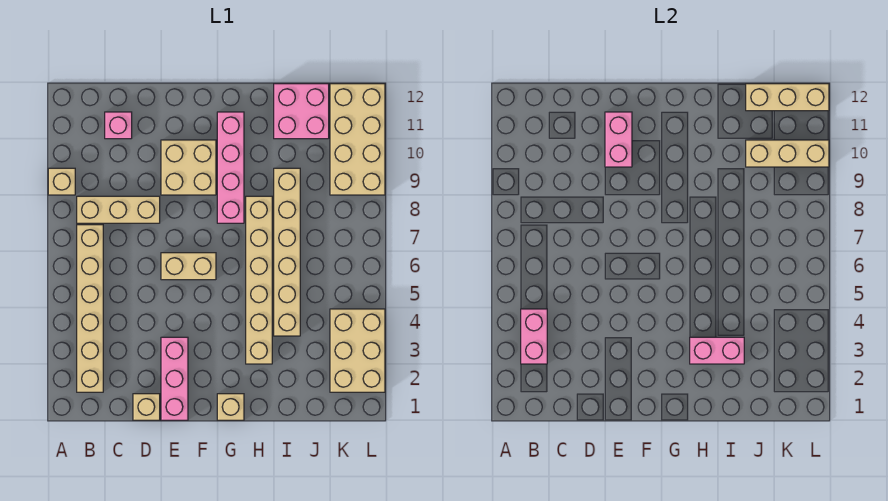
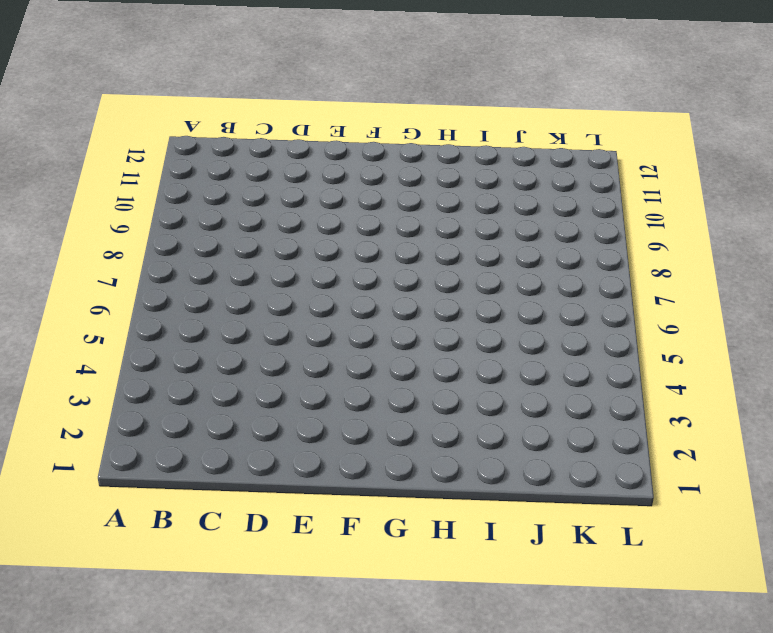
none -> tan brick A9 level 1
none -> tan brick B2:B7 level 1
none -> tan brick B8:D8 level 1

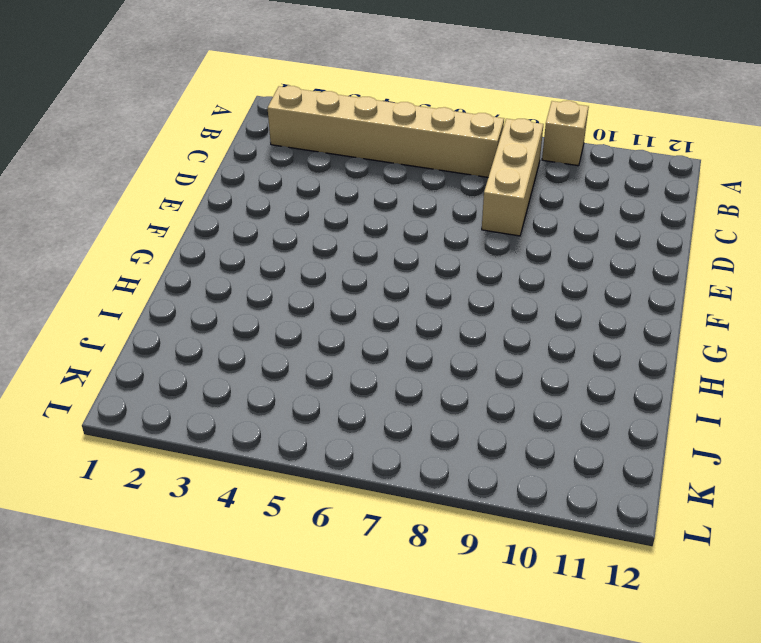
none -> pink brick C11 level 1
none -> tan brick D1 level 1
none -> pink brick E1:E3 level 1

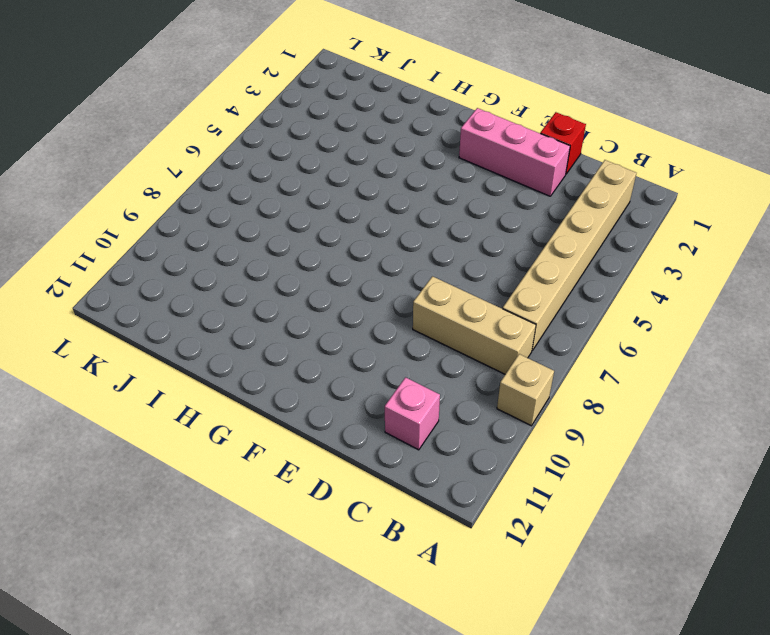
red brick D1 level 1 -> tan brick D1 level 1
pink brick D2:F2 level 1 -> pink brick E1:E3 level 1
none -> tan brick E6:F6 level 1
none -> tan brick E9:F10 level 1
none -> tan brick G1 level 1

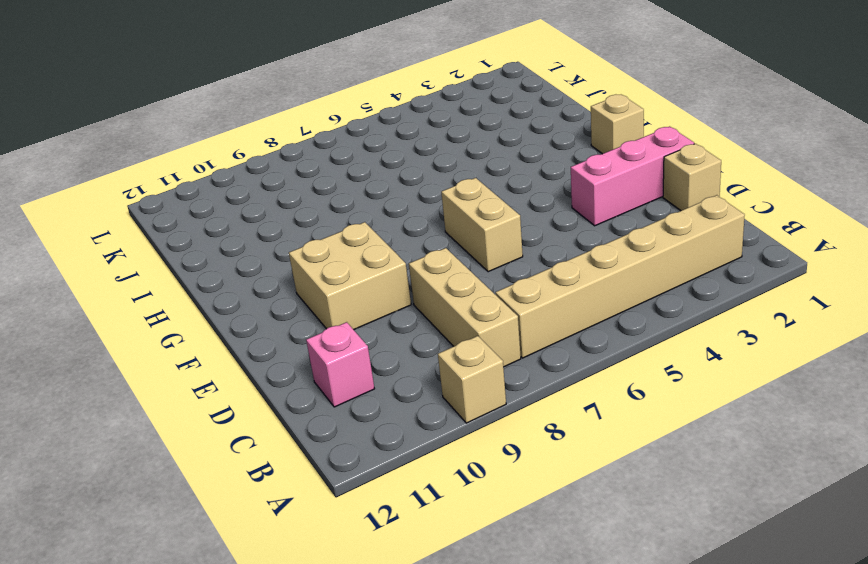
none -> pink brick G8:G11 level 1
none -> tan brick H3:H8 level 1
none -> tan brick I4:I9 level 1

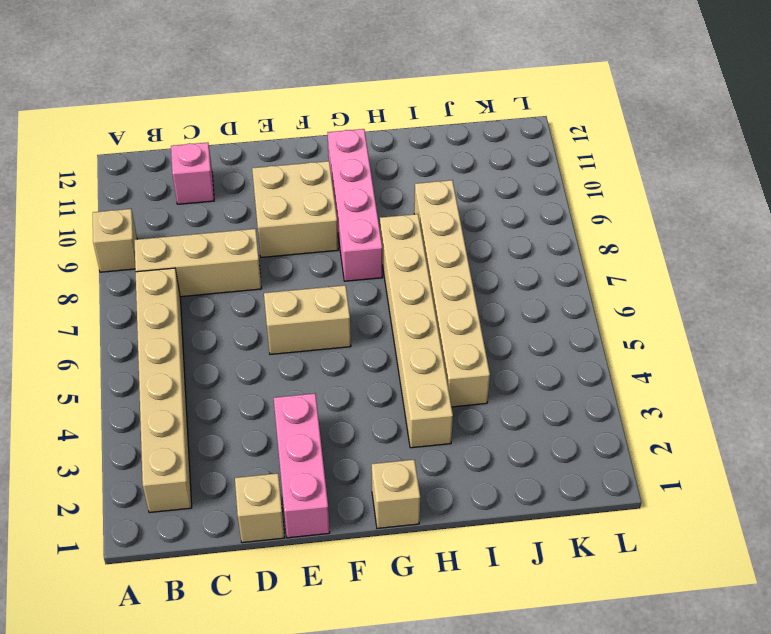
none -> pink brick I11:J12 level 1
none -> tan brick K2:L4 level 1
none -> tan brick K9:L12 level 1

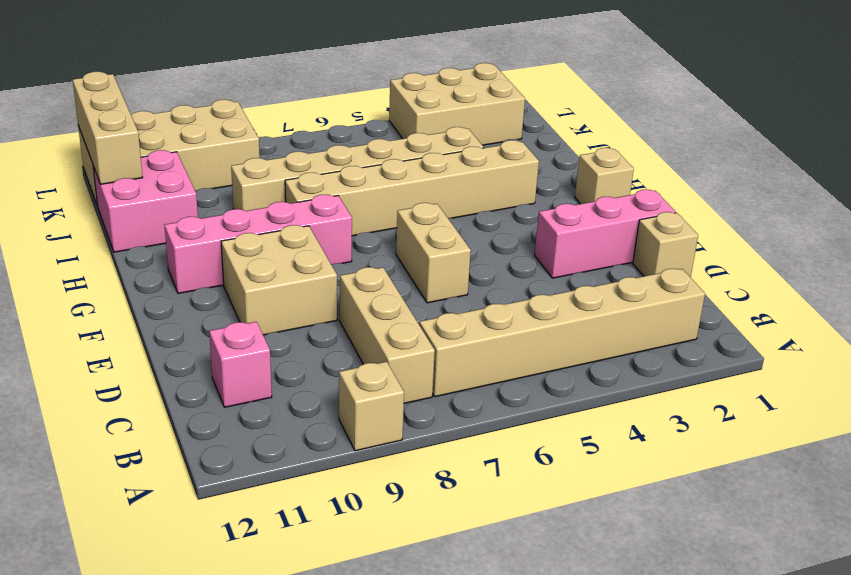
none -> pink brick B3:B4 level 2
none -> pink brick E10:E11 level 2
none -> pink brick H3:I3 level 2

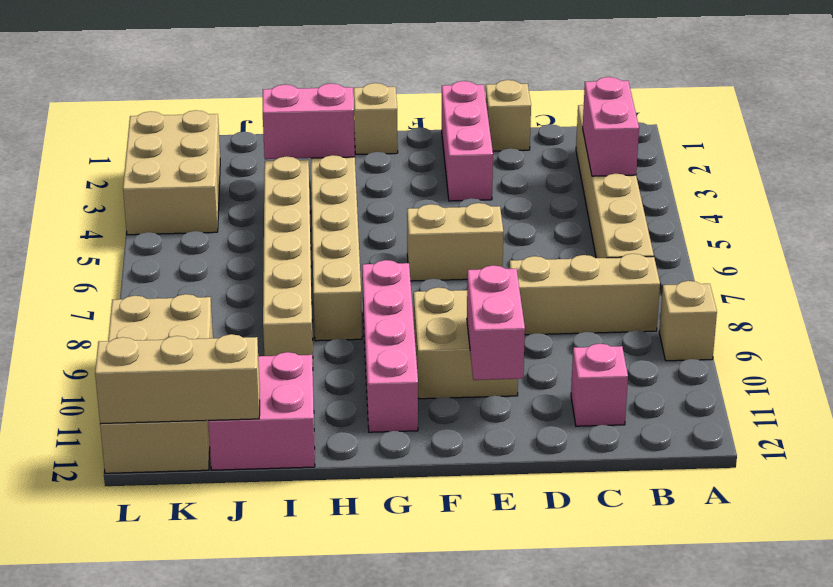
none -> tan brick J10:L10 level 2

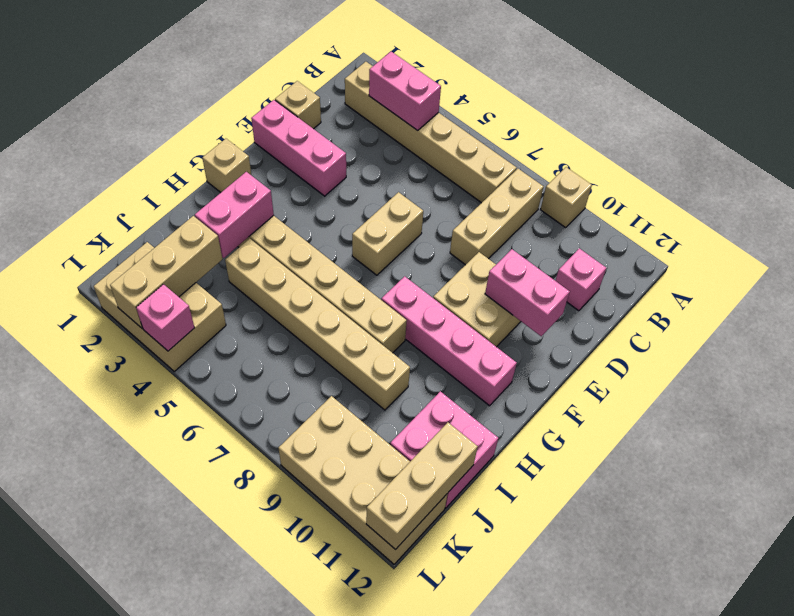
tan brick J3:L3 level 2 -> tan brick J10:L10 level 2
pink brick L4 level 2 -> none

